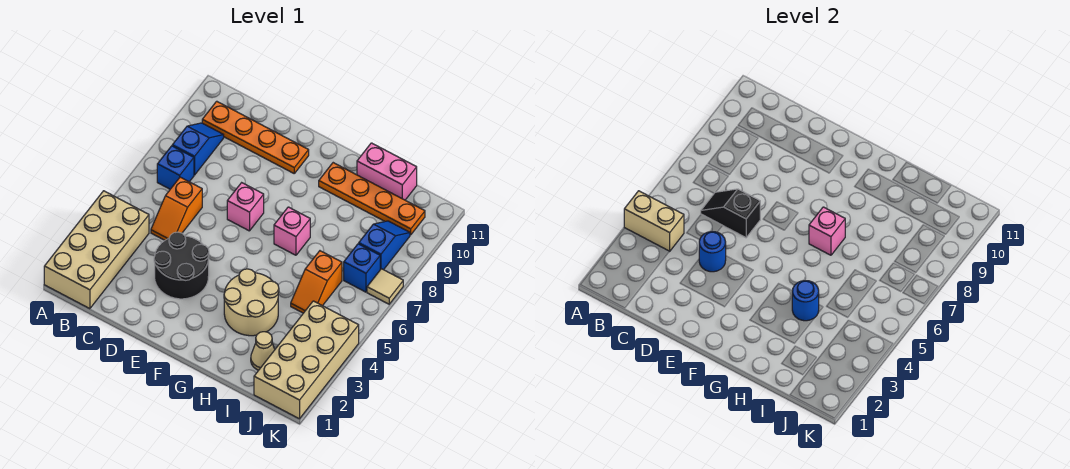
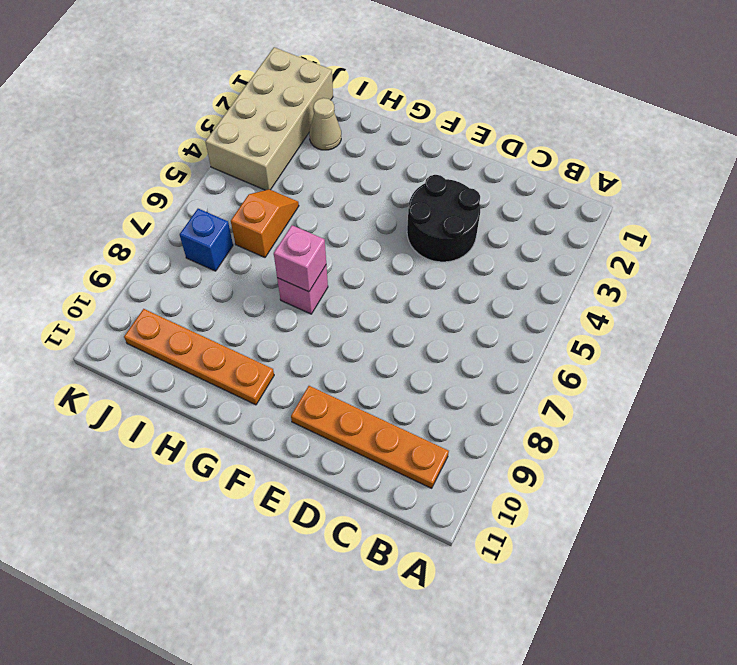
none -> tan brick A1:B4 level 1
none -> blue brick B7 level 1
none -> blue slope B8:B9 level 1 top 8

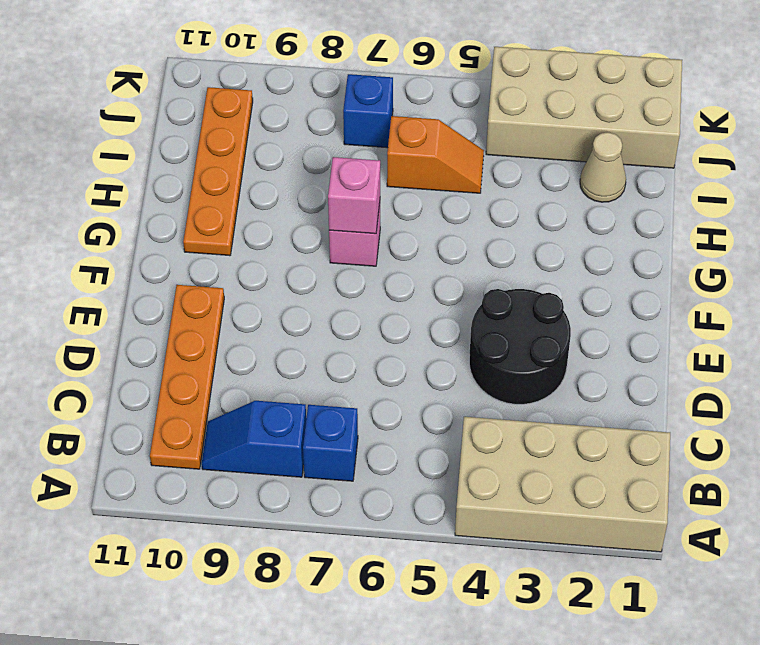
none -> orange slope C5:C6 level 1 top 6
none -> pink brick E7 level 1
none -> tan round brick G3:H4 level 1

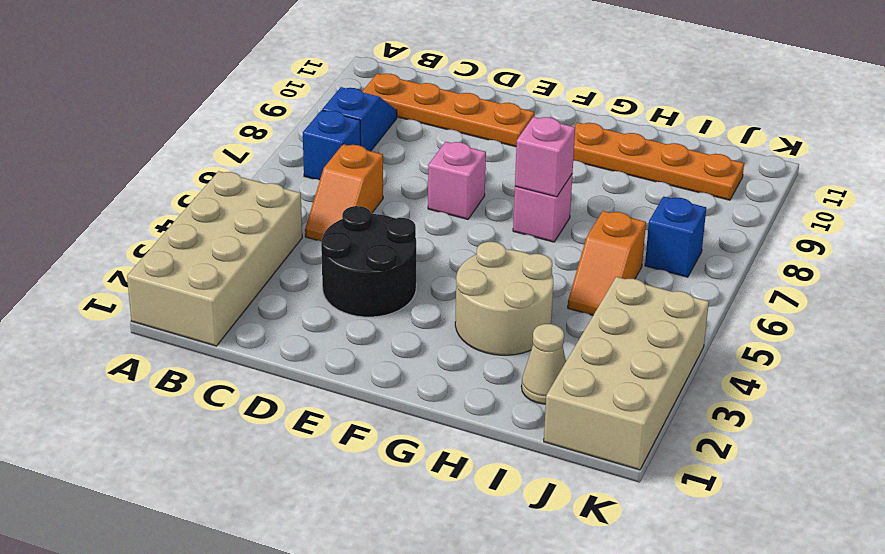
none -> pink brick H11:I11 level 1
none -> blue slope J8:J9 level 1 top 8
none -> tan tile K7 level 1

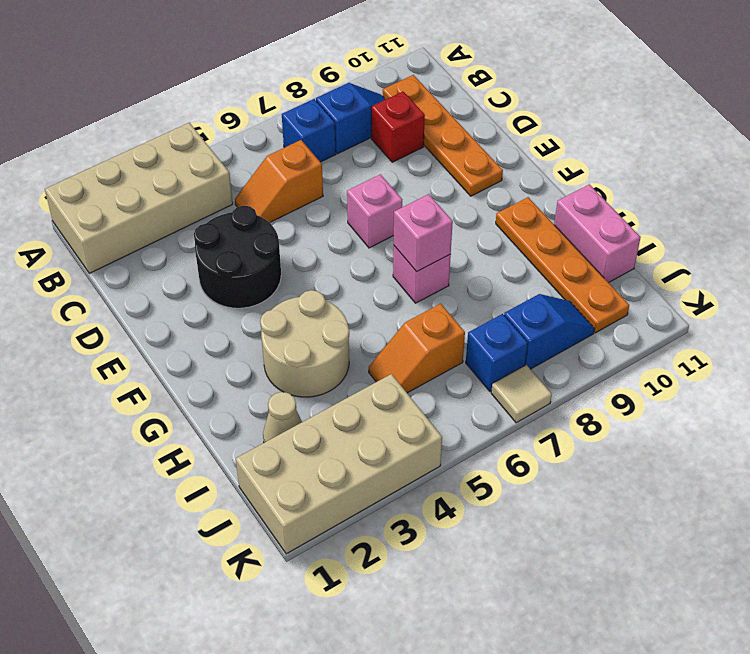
red brick C9 level 1 -> none
none -> tan brick A4:B4 level 2
none -> black slope C6:D6 level 2 top D
none -> blue round brick D4 level 2

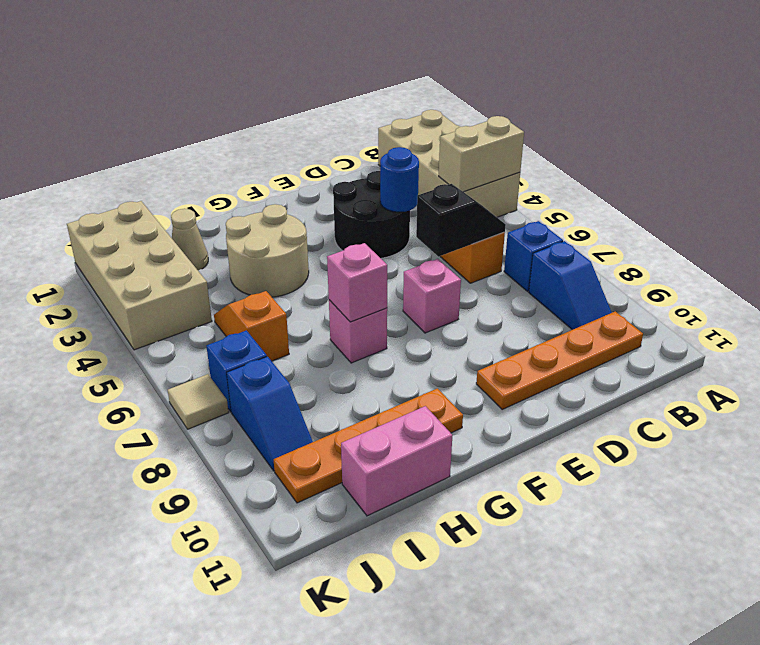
none -> blue round brick H4 level 2

